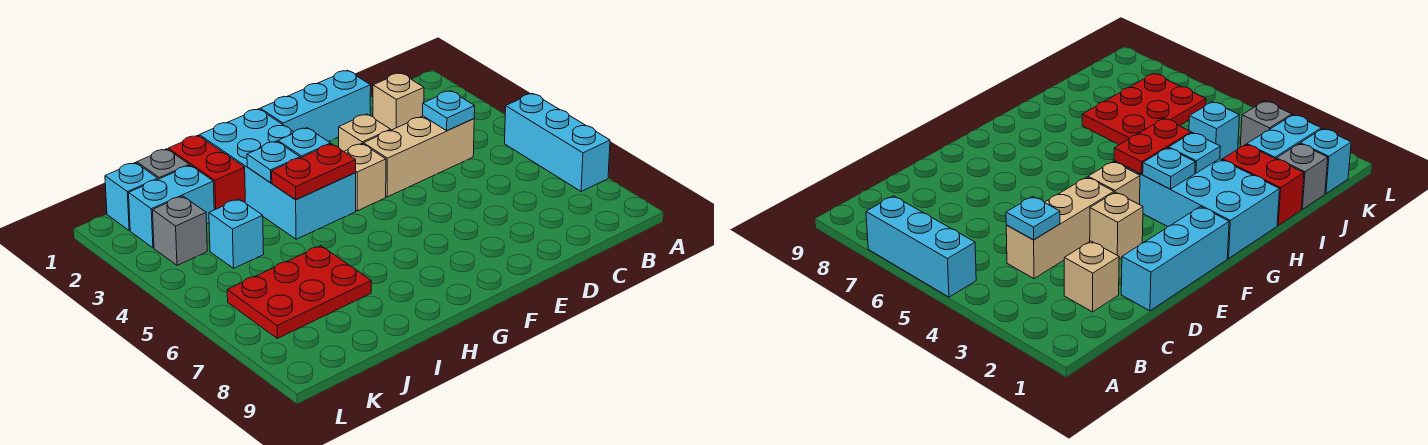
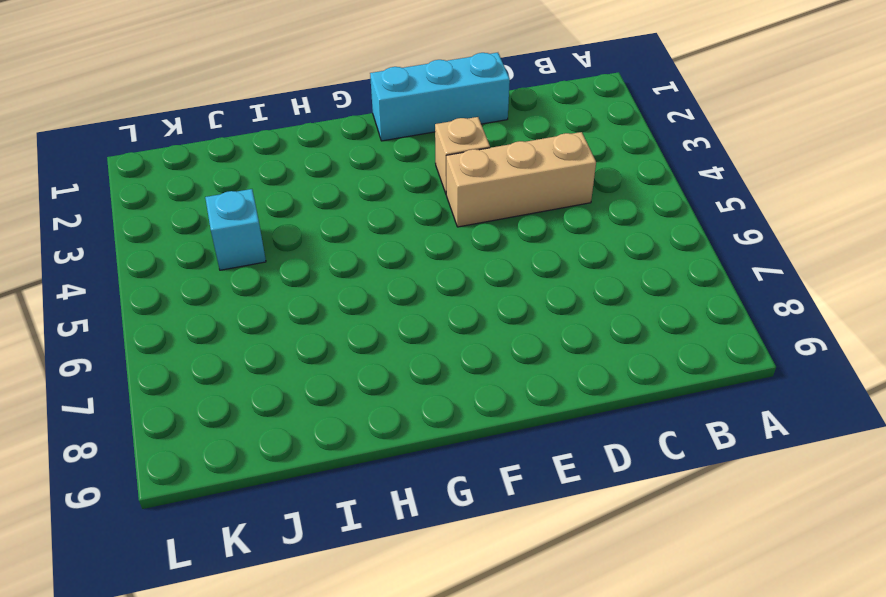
none -> cyan brick A5:A7 level 1
none -> tan brick C2 level 1
none -> tan brick F4 level 1

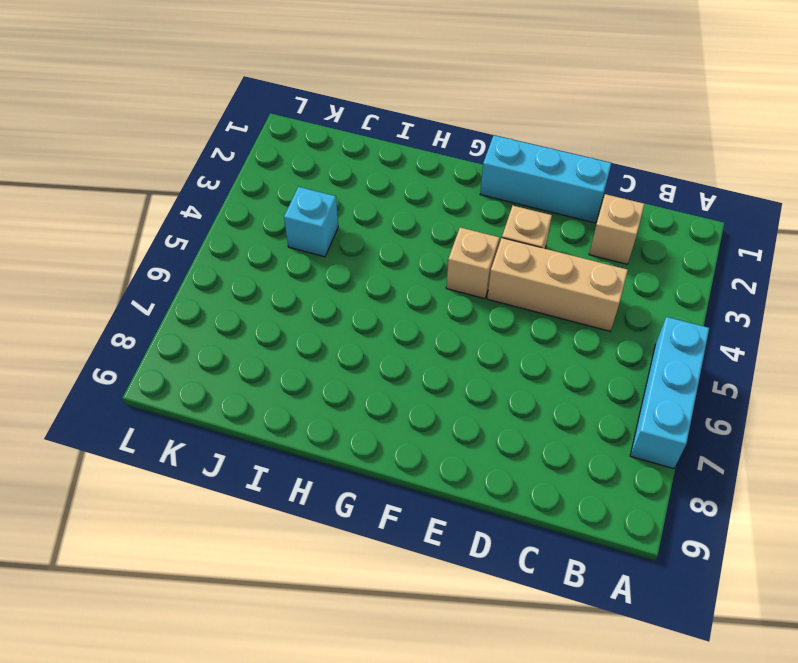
none -> cyan brick G1:H4 level 1
none -> red brick I1:I2 level 1
none -> red plate I6:K7 level 1

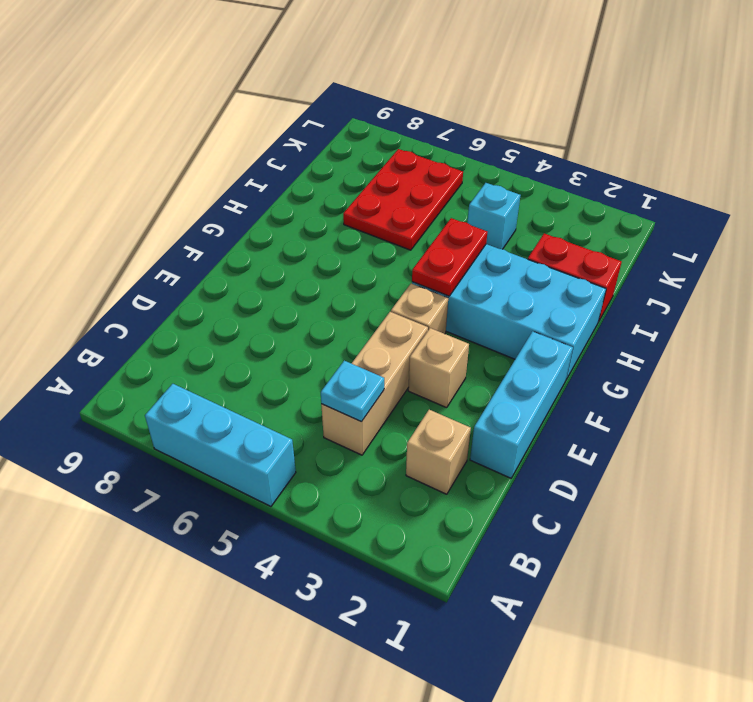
none -> grey brick J1 level 1
none -> cyan brick J2:K2 level 1
none -> cyan brick K1 level 1

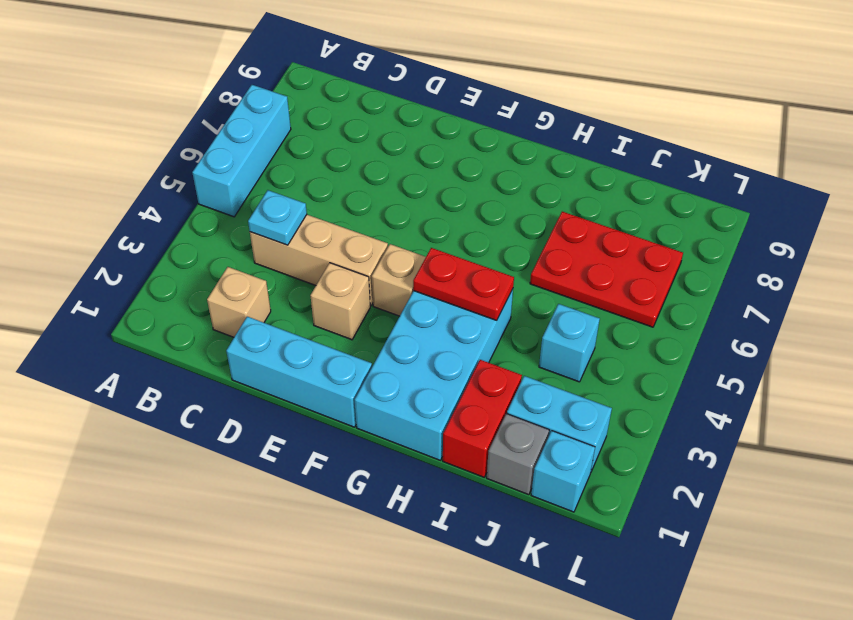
none -> grey brick K3 level 1
none -> cyan plate G3 level 2
none -> cyan plate H3 level 2

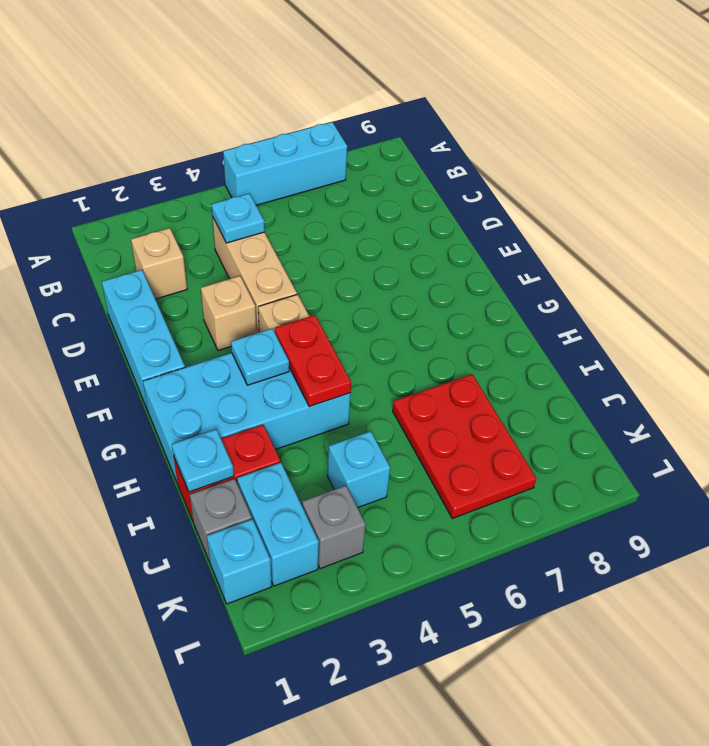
cyan plate I1 level 2 -> cyan plate H3 level 2

